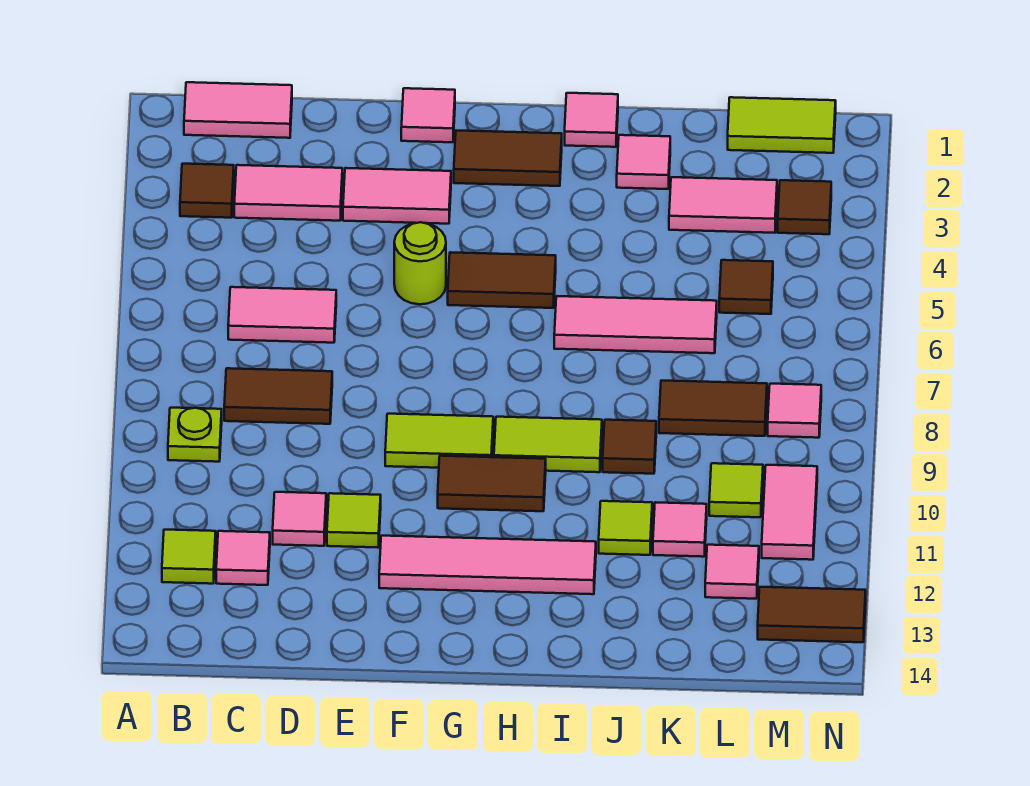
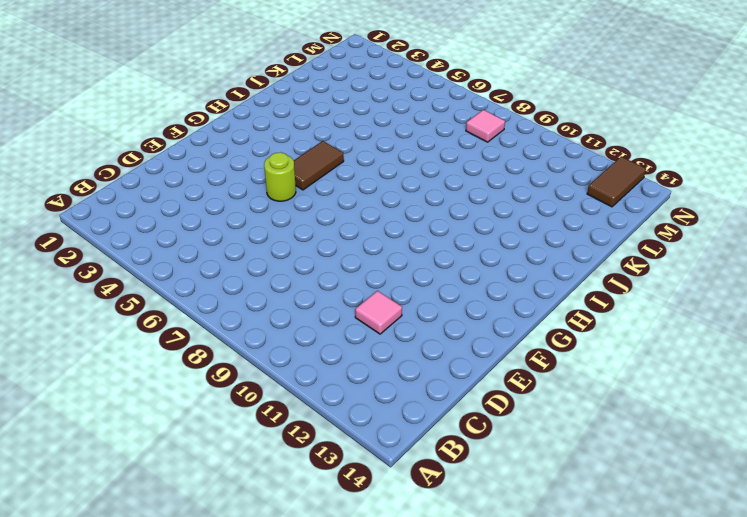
none -> pink tile B1:C1 level 1
none -> brown tile B3 level 1
none -> lime plate B9 level 1
none -> lime tile B12 level 1

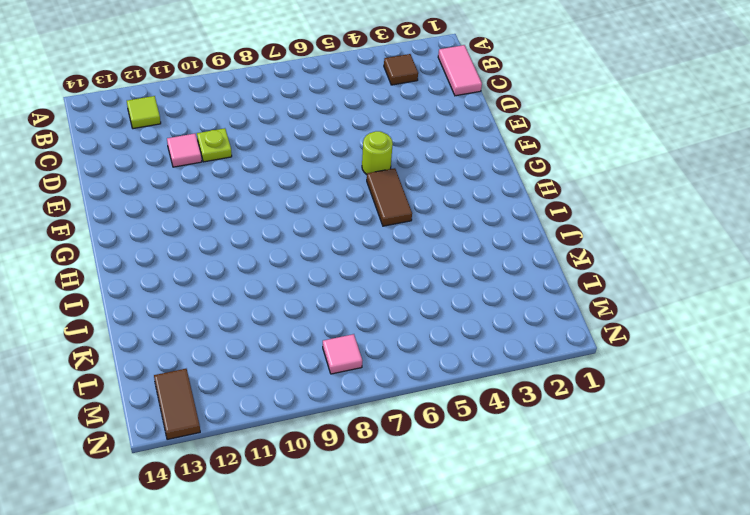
lime plate D10 level 1 -> lime plate B9 level 1
none -> pink tile C3:D3 level 1
none -> pink tile C6:D6 level 1
none -> brown tile C8:D8 level 1
none -> pink tile C12 level 1

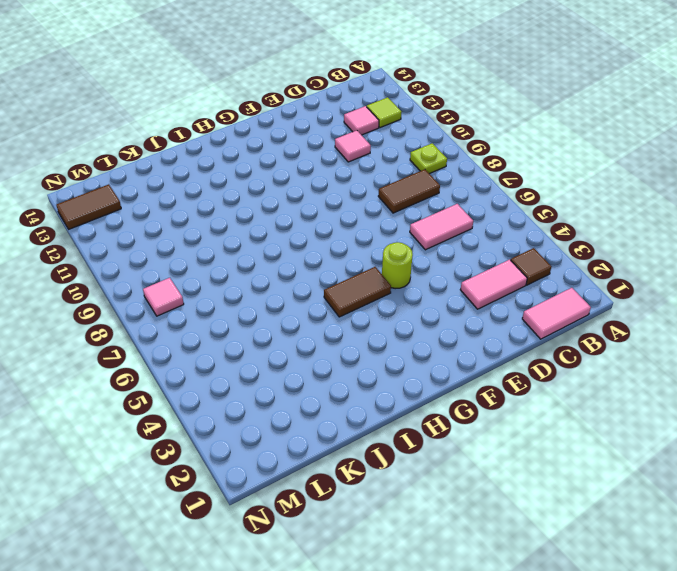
none -> pink tile E3:F3 level 1
none -> lime tile E11 level 1
none -> pink tile F1 level 1
none -> lime tile F9:G9 level 1

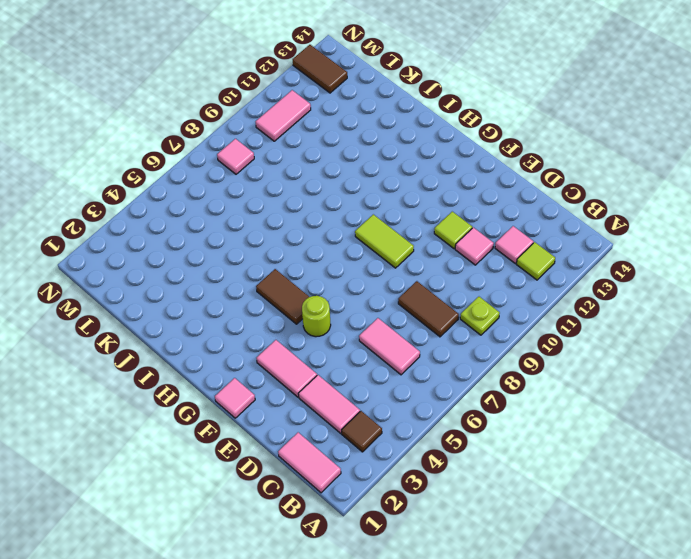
none -> pink tile F12:I12 level 1
none -> brown tile G2:H2 level 1
none -> brown tile G10:H10 level 1
none -> lime tile H9:I9 level 1

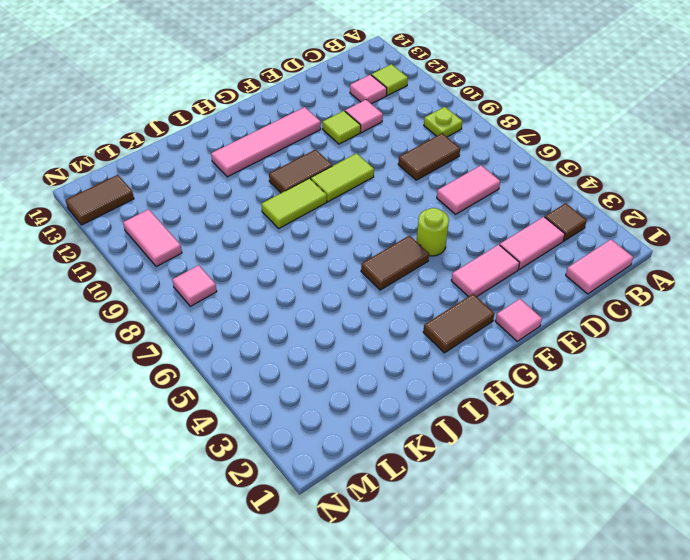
none -> pink tile I1 level 1
none -> pink tile I6:K6 level 1
none -> pink tile J2 level 1
none -> brown tile J9 level 1

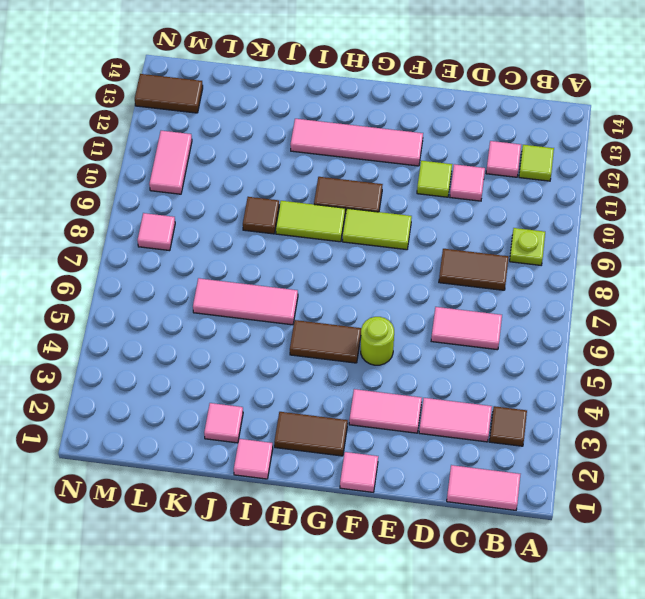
none -> lime tile J11 level 1
none -> pink tile K3:L3 level 1
none -> brown tile K8:L8 level 1
none -> pink tile K11 level 1

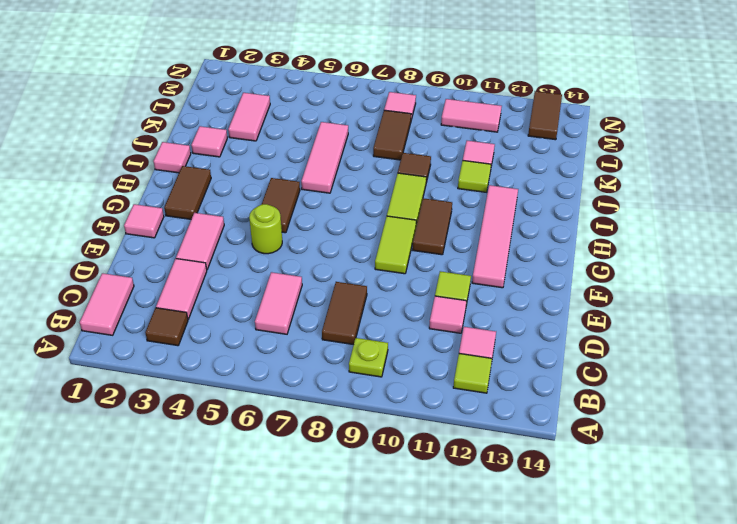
none -> lime tile L1:M1 level 1
none -> brown tile L5 level 1
none -> lime tile L10 level 1
none -> pink tile L12 level 1

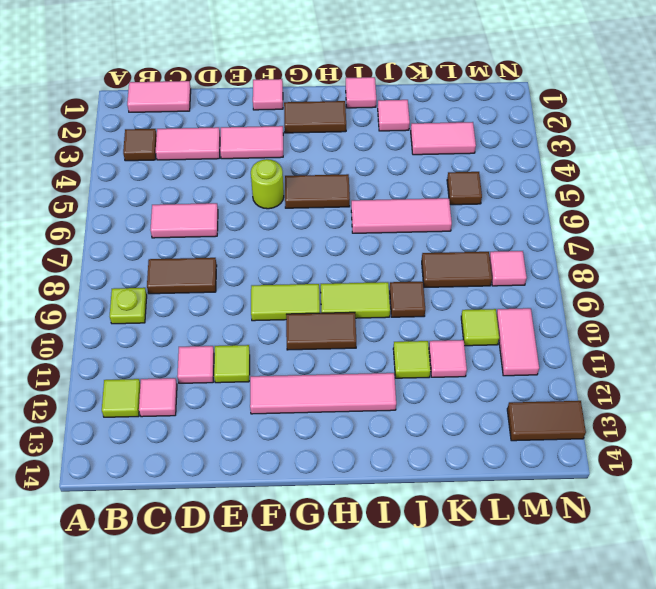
none -> lime tile L1:M1 level 1
none -> pink tile L12 level 1
none -> brown tile M3 level 1

